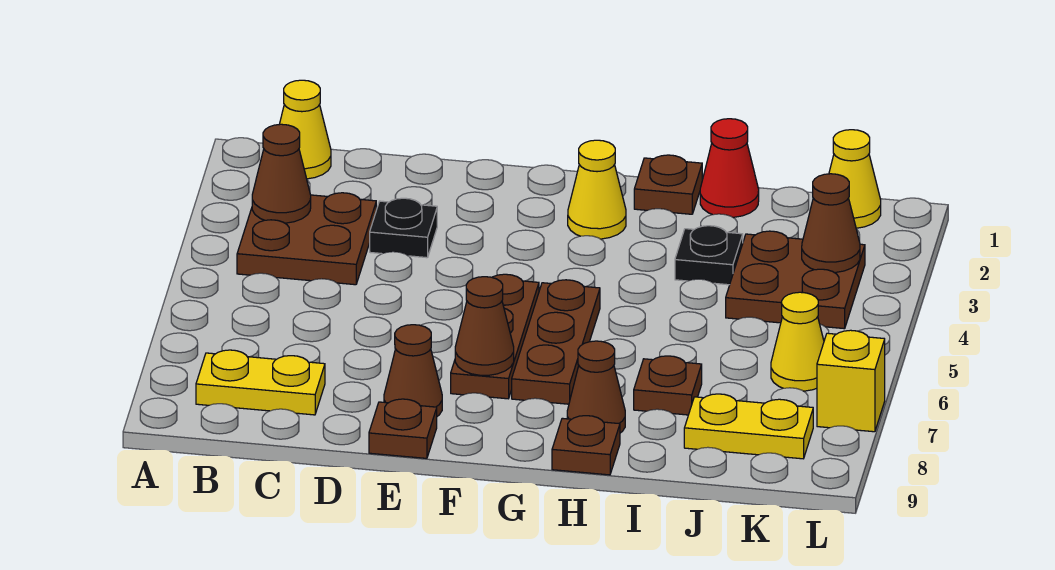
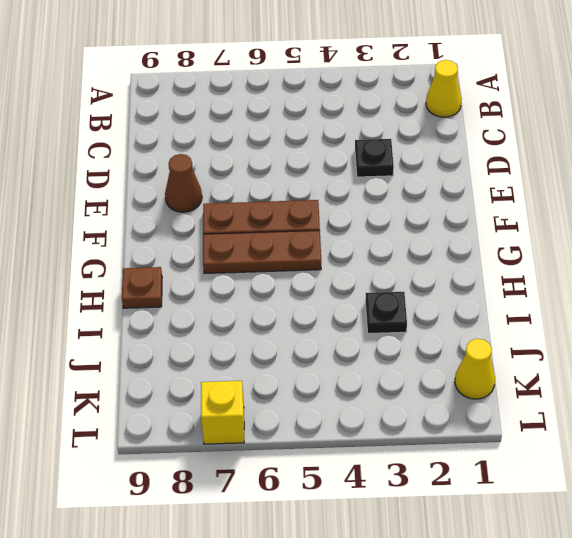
none -> brown plate B3:C4 level 1
none -> yellow plate B8:C8 level 1
none -> brown plate E9 level 1

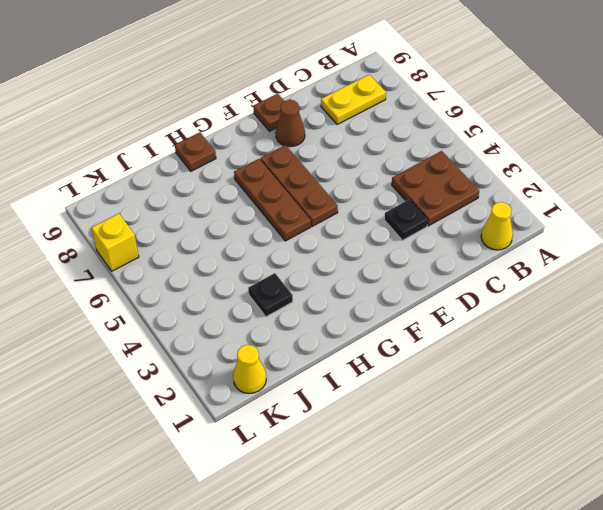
none -> yellow cone G2 level 1
none -> brown plate H1 level 1
none -> brown cone H8 level 1

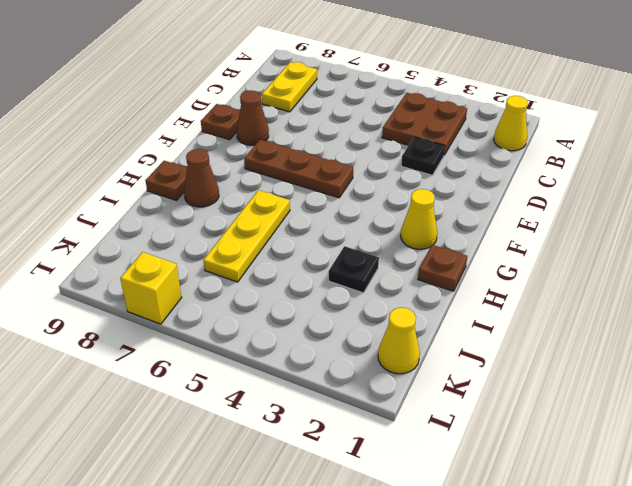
yellow plate H6:J6 level 1 -> none
none -> brown plate G5:G7 level 1
none -> red cone I1 level 1
none -> brown plate I7 level 1

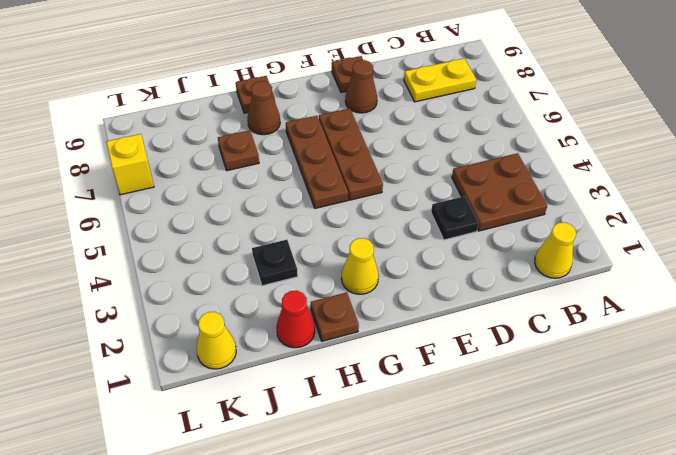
none -> brown plate J3:K4 level 1
none -> yellow plate J8:K8 level 1
none -> yellow cone K6 level 1

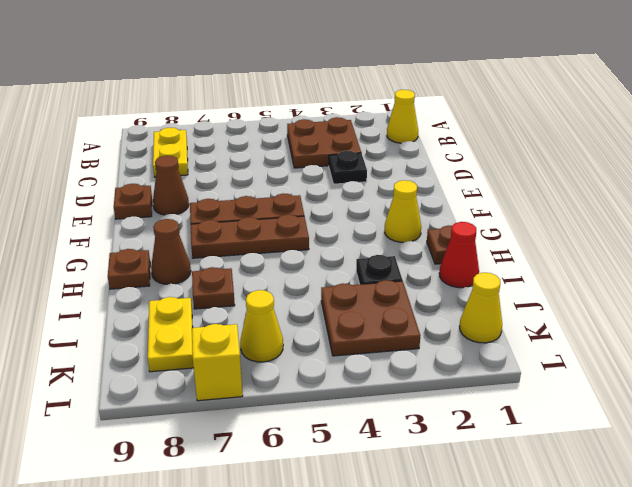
none -> brown cone B3 level 2
none -> brown cone F7 level 2
none -> brown cone K3 level 2

